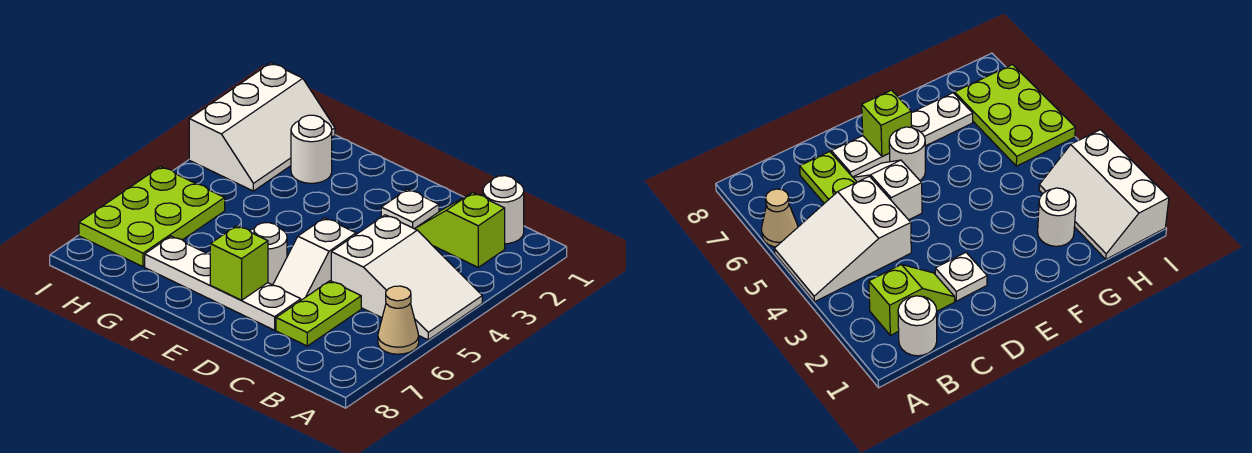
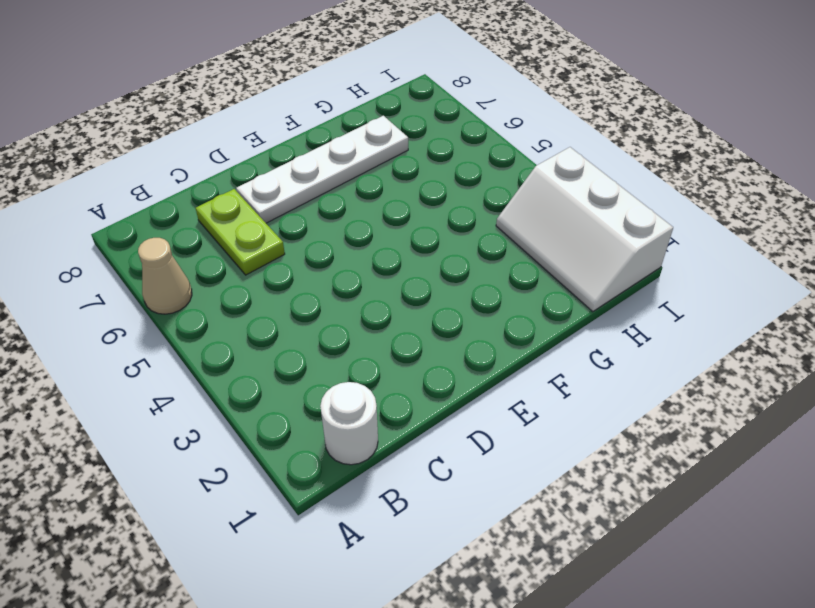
none -> white slope A4:C5 level 1 top C
none -> lime slope B2:C2 level 1 top B
none -> white plate D2 level 1

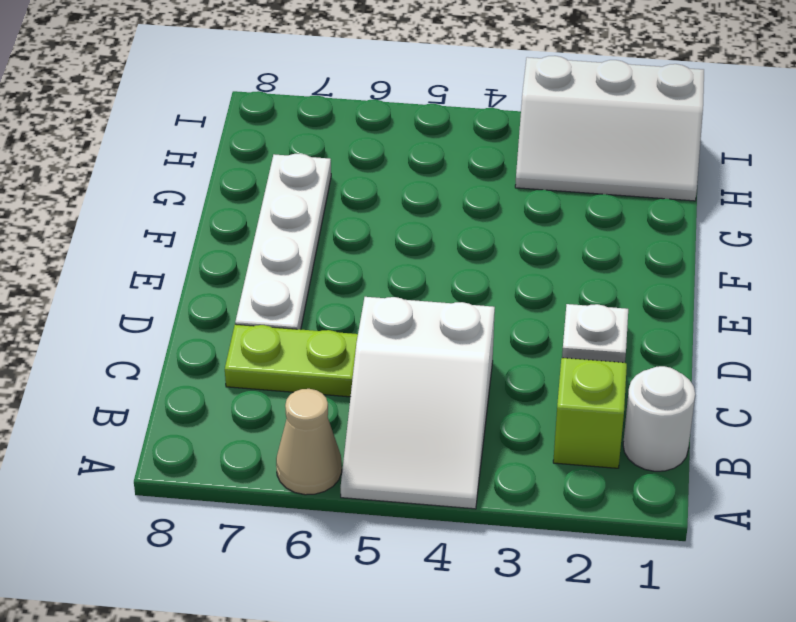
none -> white slope D5:D6 level 1 top 5
none -> white round brick E6 level 1
none -> white round brick G2 level 1

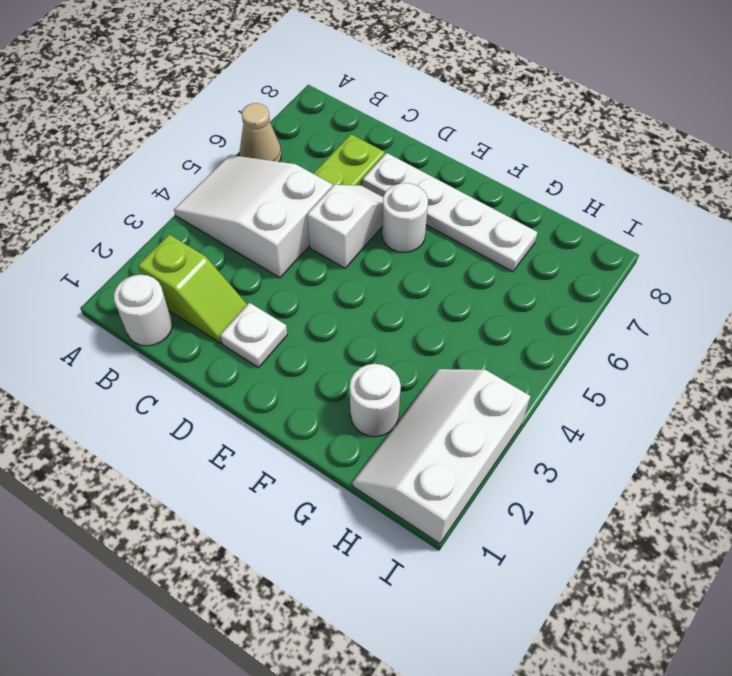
none -> lime plate H5:I7 level 1
none -> lime brick E7 level 2

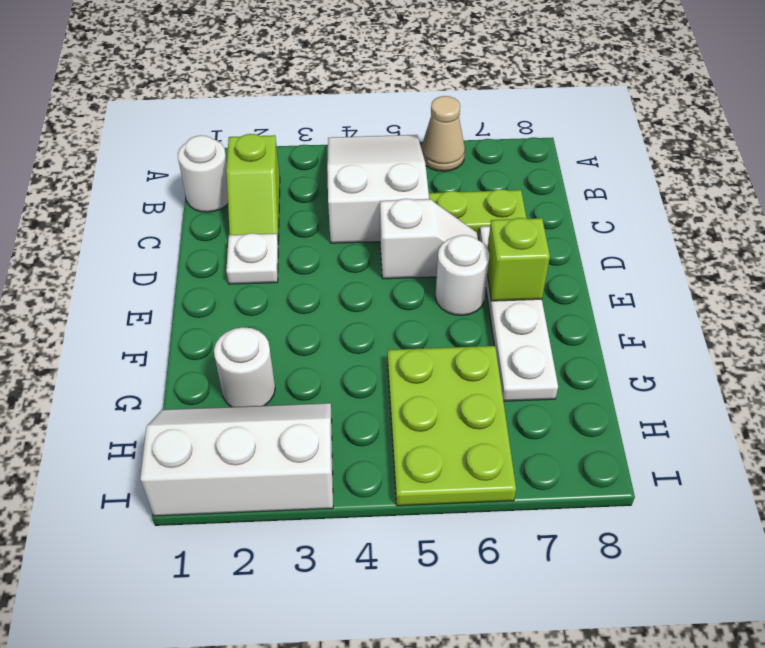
lime plate G5:I6 level 1 -> lime plate H5:I7 level 1

